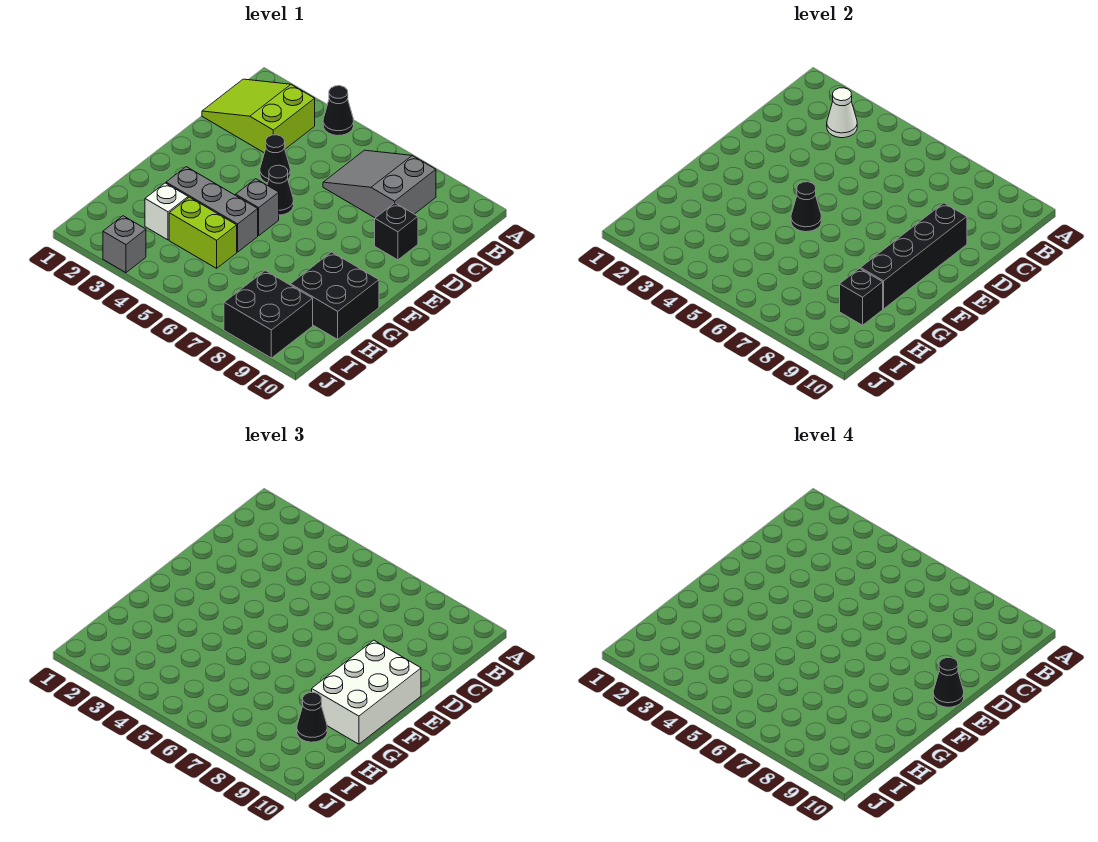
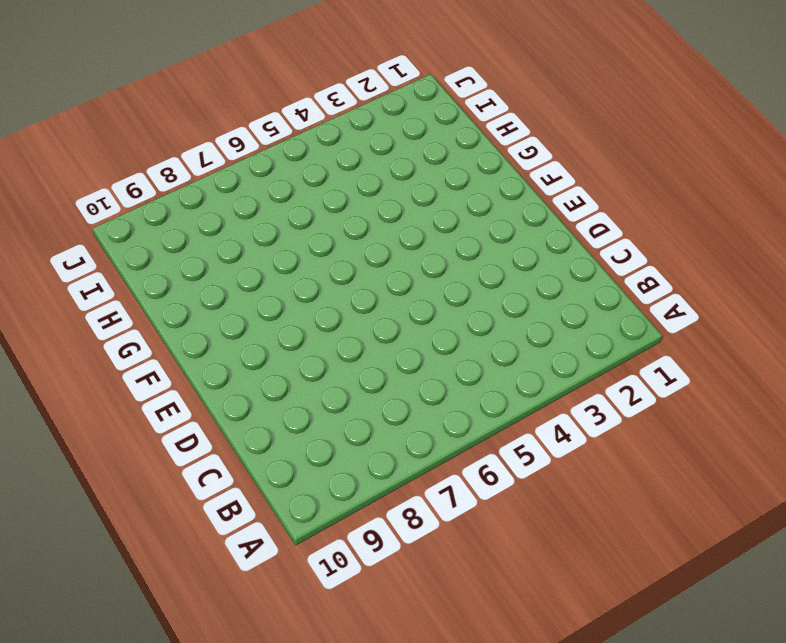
none -> black cone A4 level 1
none -> lime slope B1:C3 level 1 top 3
none -> grey slope B6:C8 level 1 top 8

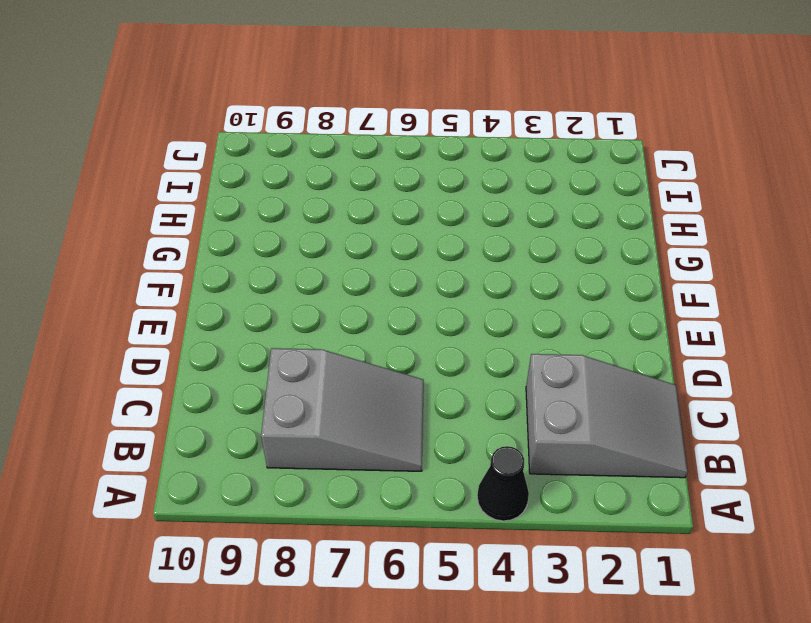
grey slope B1:C3 level 1 top 3 -> lime slope B1:C3 level 1 top 3
none -> black cone D4 level 1
none -> black brick D9 level 1
none -> black cone E5 level 1

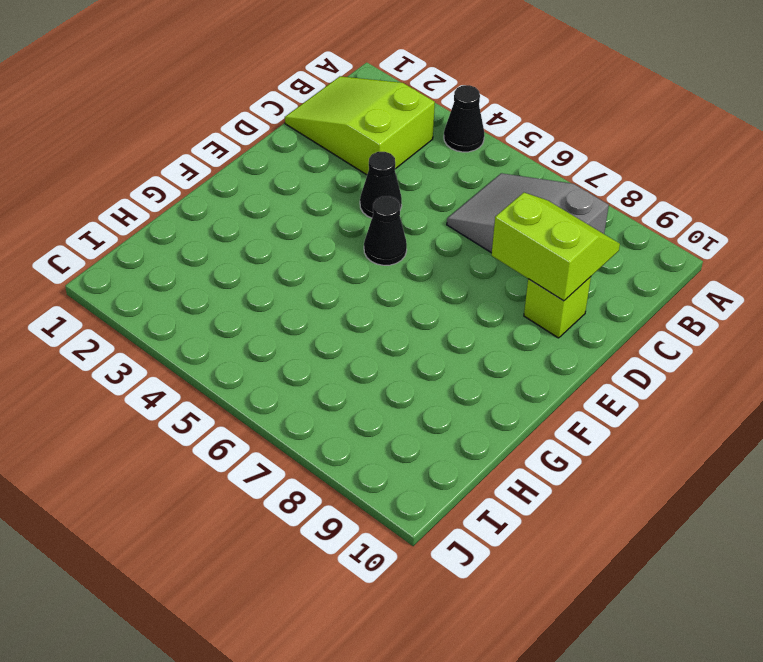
lime slope C8:D9 level 2 top D -> black brick D9:G9 level 2
lime brick D9 level 1 -> black brick D9 level 1
none -> grey brick F5 level 1
none -> grey brick G3:G5 level 1
none -> black brick G9:H10 level 1

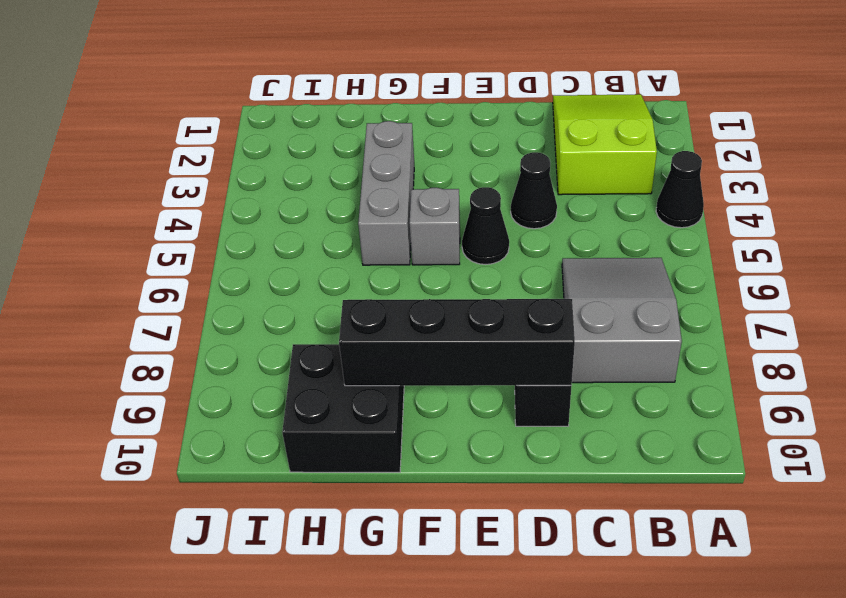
none -> white brick H3 level 1
none -> lime brick H4:H5 level 1
none -> black brick I8:J9 level 1

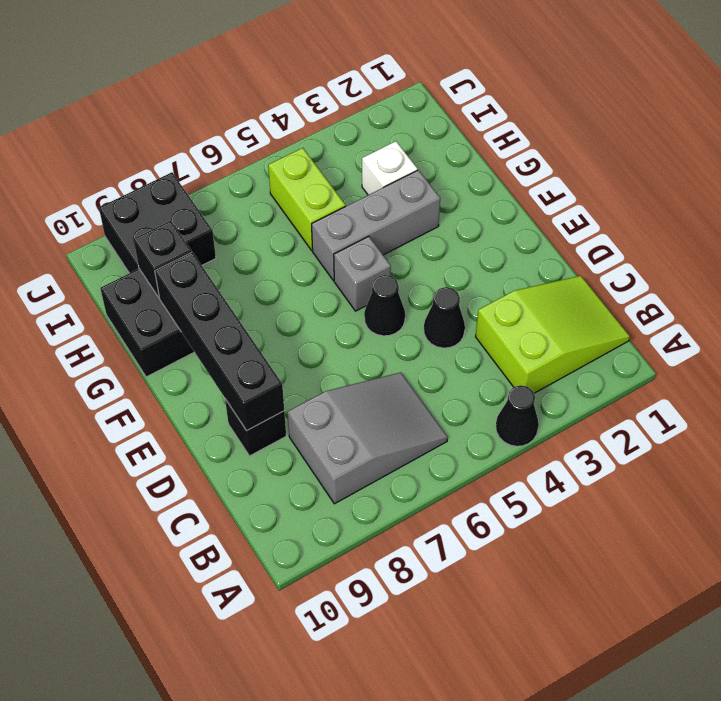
lime brick H5:I5 level 1 -> lime brick H4:H5 level 1
none -> grey brick J3 level 1
none -> white cone B3 level 2
none -> black cone F5 level 2

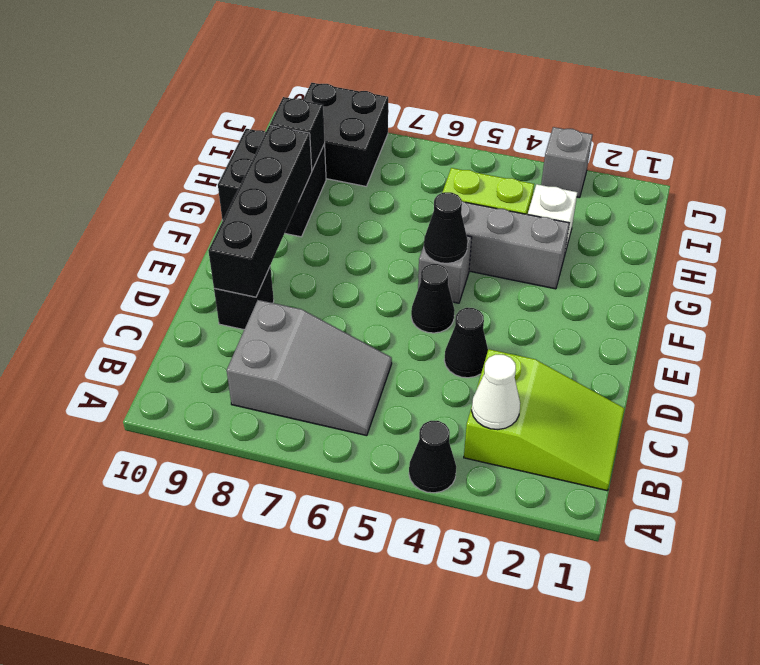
none -> white brick E9:G10 level 3
none -> black cone H9 level 3
none -> black cone E10 level 4

